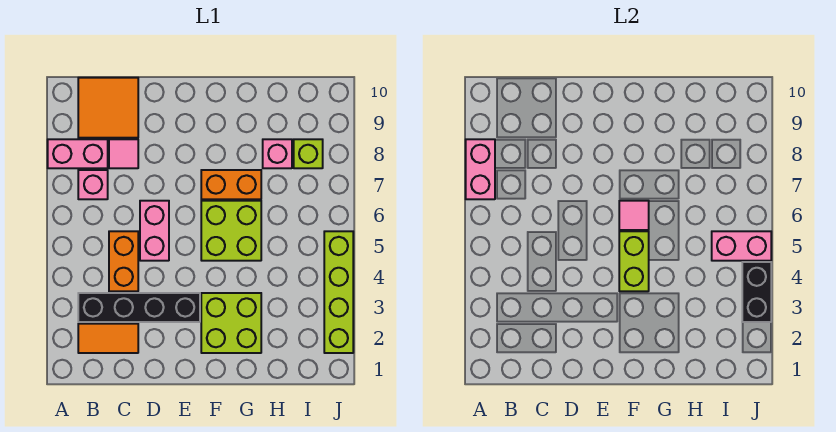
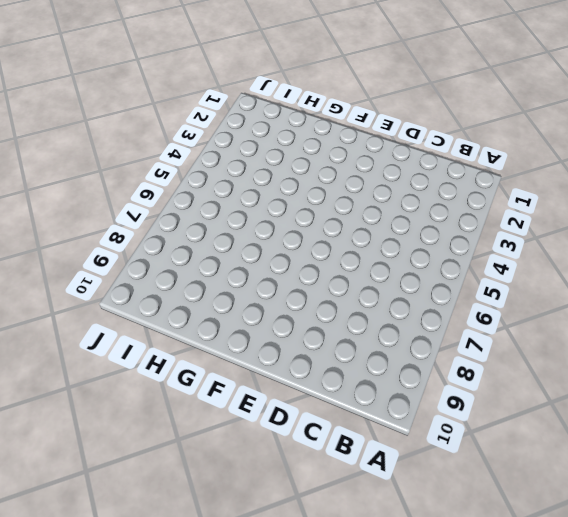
none -> pink brick A8:B8 level 1
none -> orange tile B2:C2 level 1
none -> black brick B3:E3 level 1

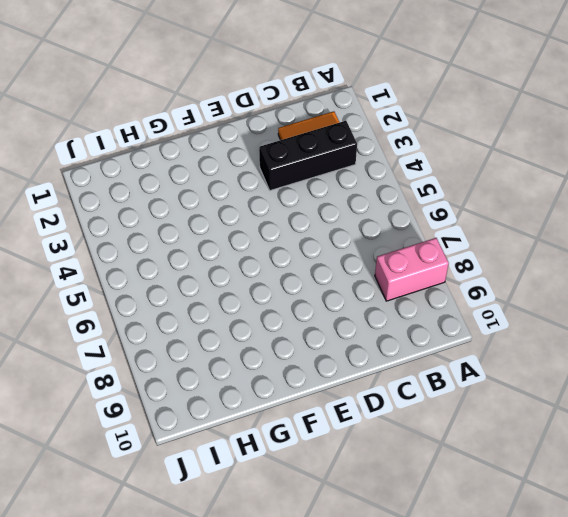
black brick B3:D3 level 1 -> black brick B3:E3 level 1
none -> pink brick B7 level 1
none -> orange tile B9:C10 level 1
none -> orange brick C4:C5 level 1

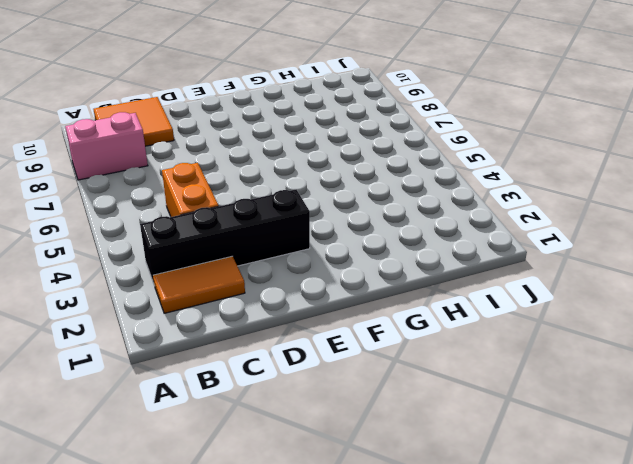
none -> pink brick B7 level 1
none -> pink tile C8 level 1
none -> pink brick D5:D6 level 1

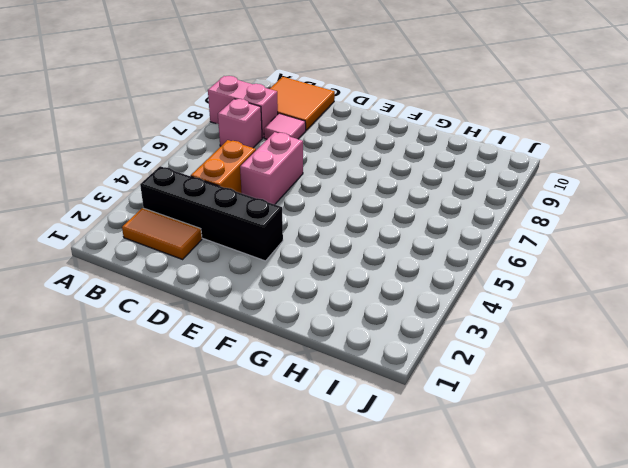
none -> lime brick F2:G3 level 1
none -> lime brick F5:G6 level 1
none -> orange brick F7:G7 level 1

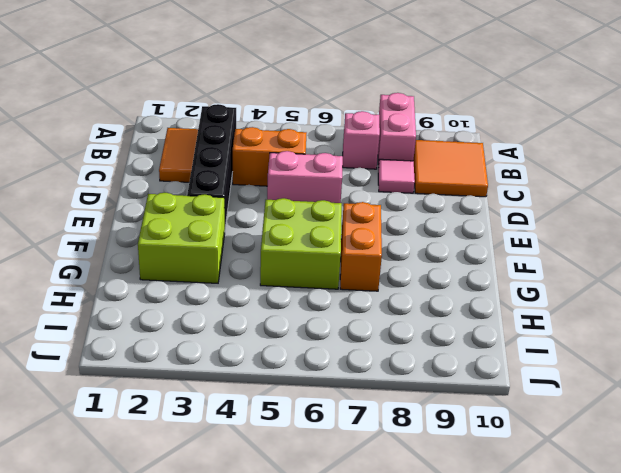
none -> pink brick H8 level 1
none -> lime brick I8 level 1
none -> lime brick J2:J5 level 1

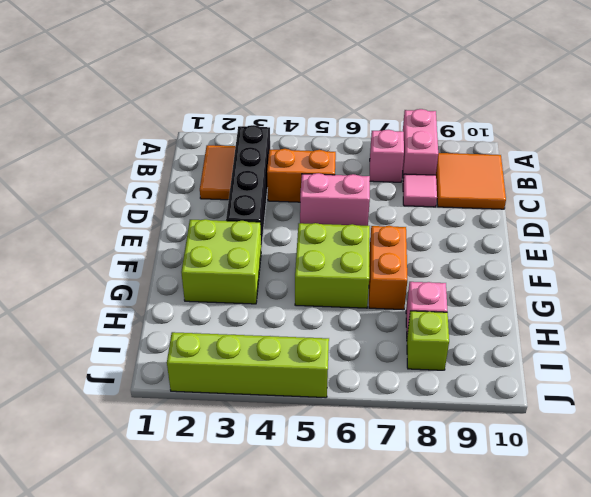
none -> pink brick A7:A8 level 2
none -> lime brick F4:F5 level 2
none -> pink tile F6 level 2

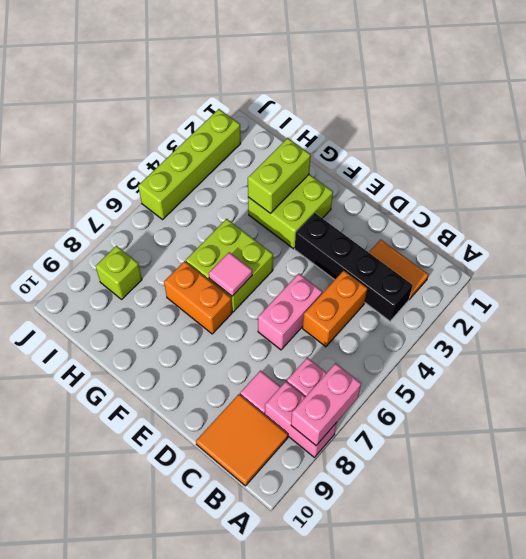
lime brick G2:G3 level 2 -> lime brick F4:F5 level 2
none -> pink brick H8 level 1
none -> pink brick I5:J5 level 2
none -> black brick J3:J4 level 2

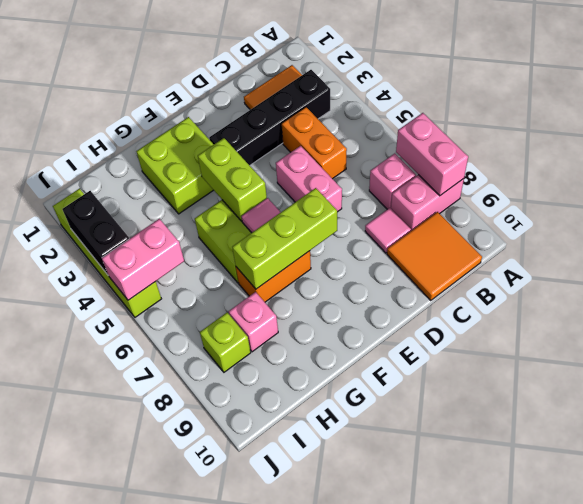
lime brick E7:G7 level 2 -> none

